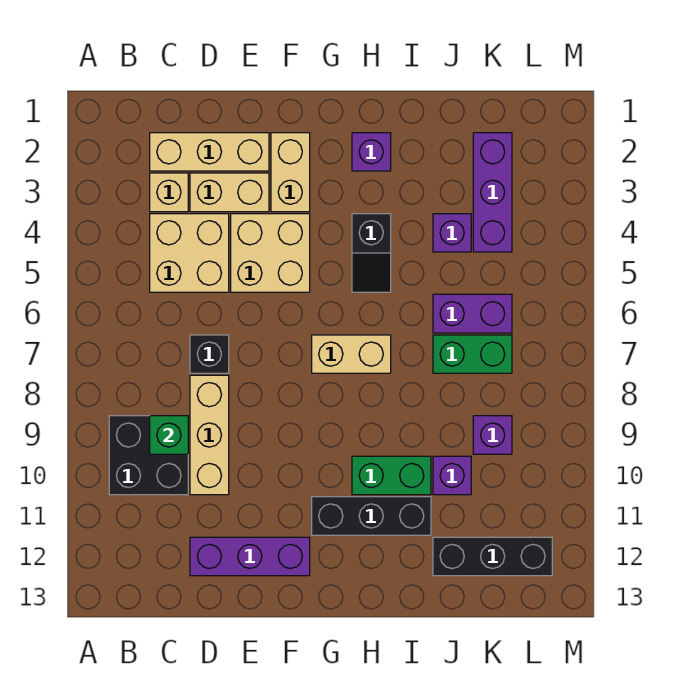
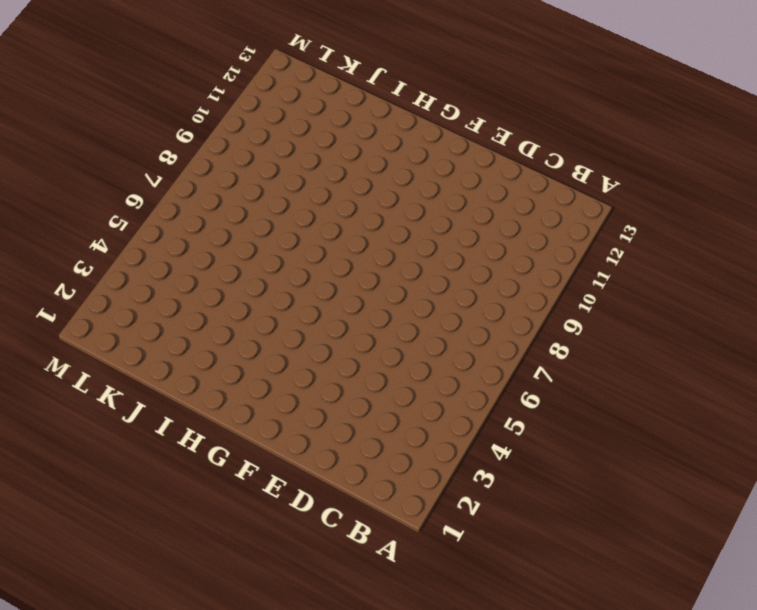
none -> black brick B9:C10 level 1
none -> tan brick C2:E2 level 1
none -> tan brick C3 level 1

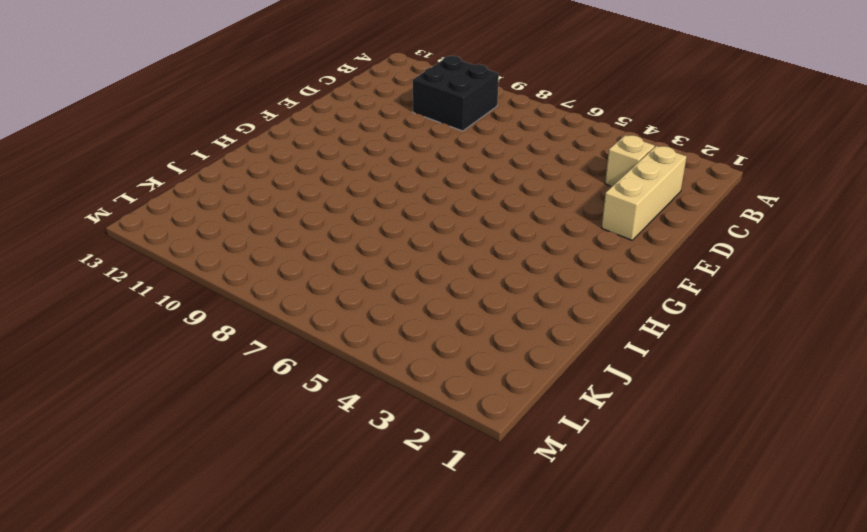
none -> tan brick C4:D5 level 1
none -> tan brick D3:E3 level 1
none -> black brick D7 level 1

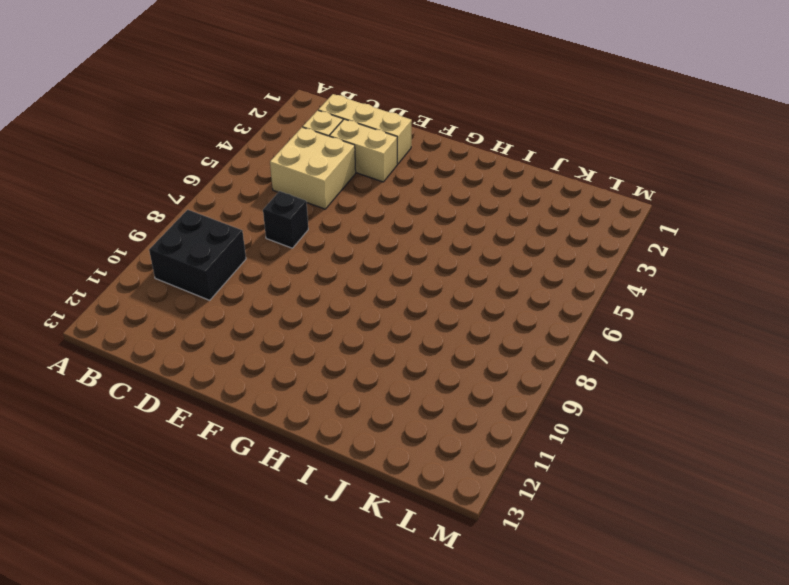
none -> tan brick D8:D10 level 1
none -> purple brick D12:F12 level 1
none -> tan brick E4:F5 level 1

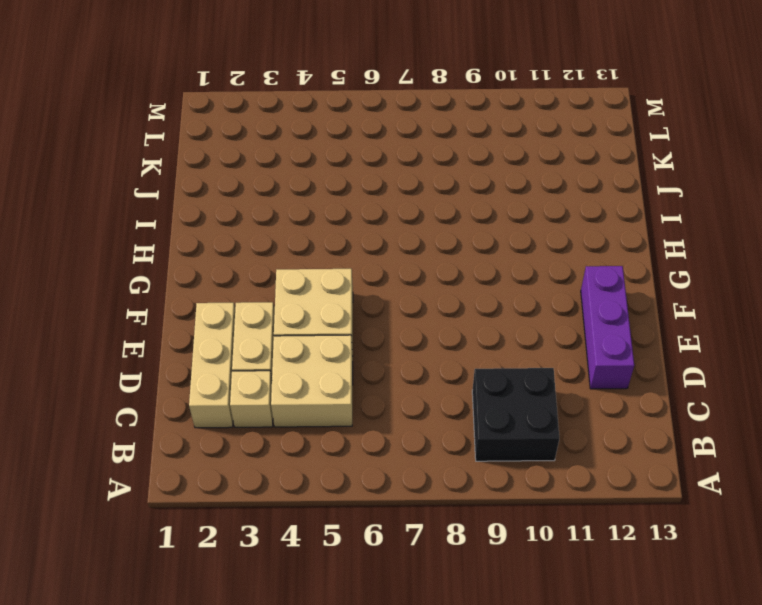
none -> black brick D7 level 1
none -> tan brick D8:D10 level 1
none -> tan brick F2:F3 level 1

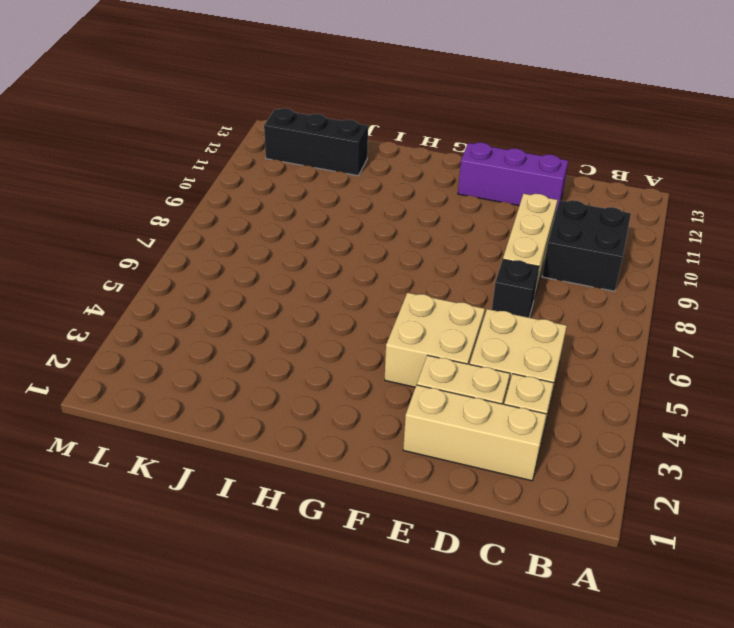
none -> tan brick F2:F3 level 1
none -> tan brick G7:H7 level 1
none -> black brick G11:I11 level 1

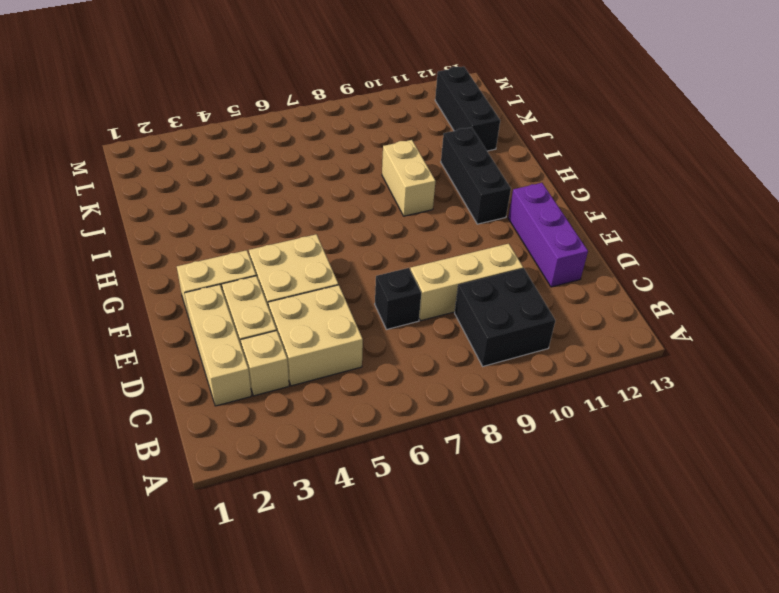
tan brick H9:I9 level 1 -> tan brick G7:H7 level 1
none -> purple brick H2 level 1
none -> black slope H4:H5 level 1 top 4
none -> green brick H10:I10 level 1

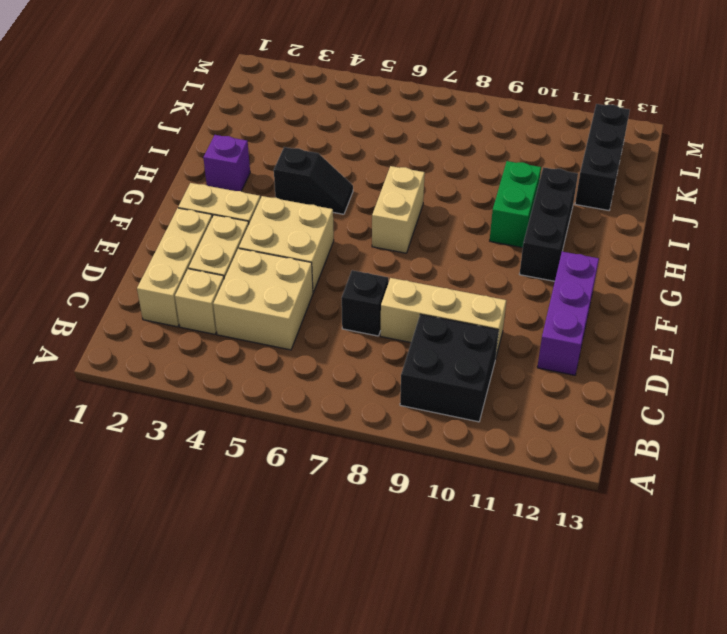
none -> purple brick J4 level 1
none -> purple brick J6:K6 level 1
none -> green brick J7:K7 level 1

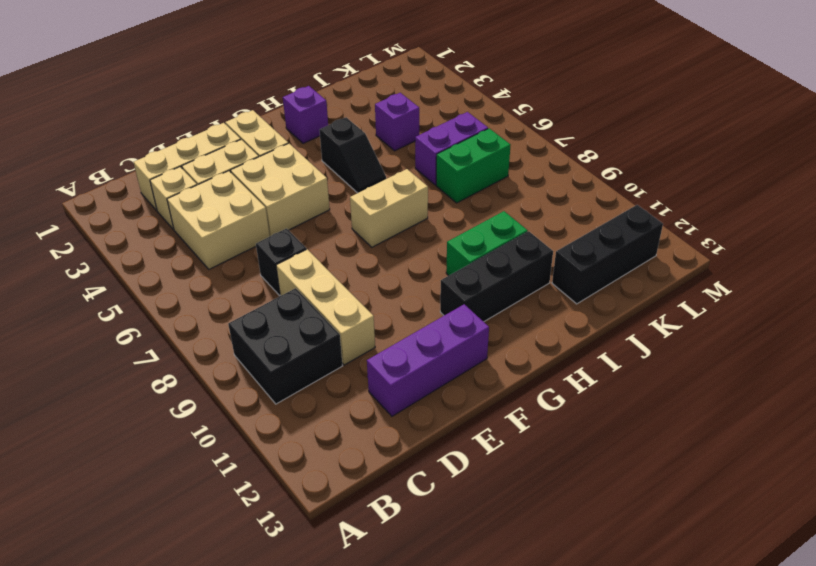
none -> purple brick J10 level 1
none -> purple brick K2:K4 level 1
none -> purple brick K9 level 1

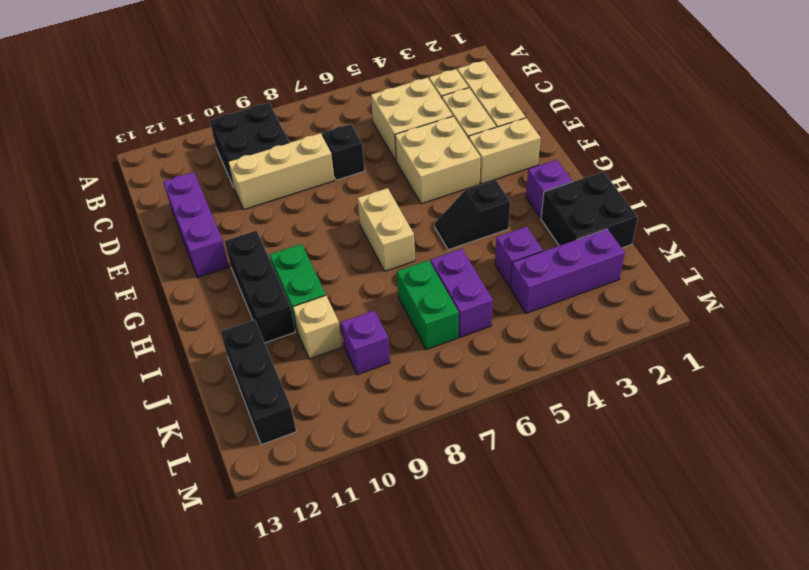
black brick I1:J2 level 1 -> none
tan brick J10 level 1 -> purple brick J10 level 1
none -> green brick C9 level 2

